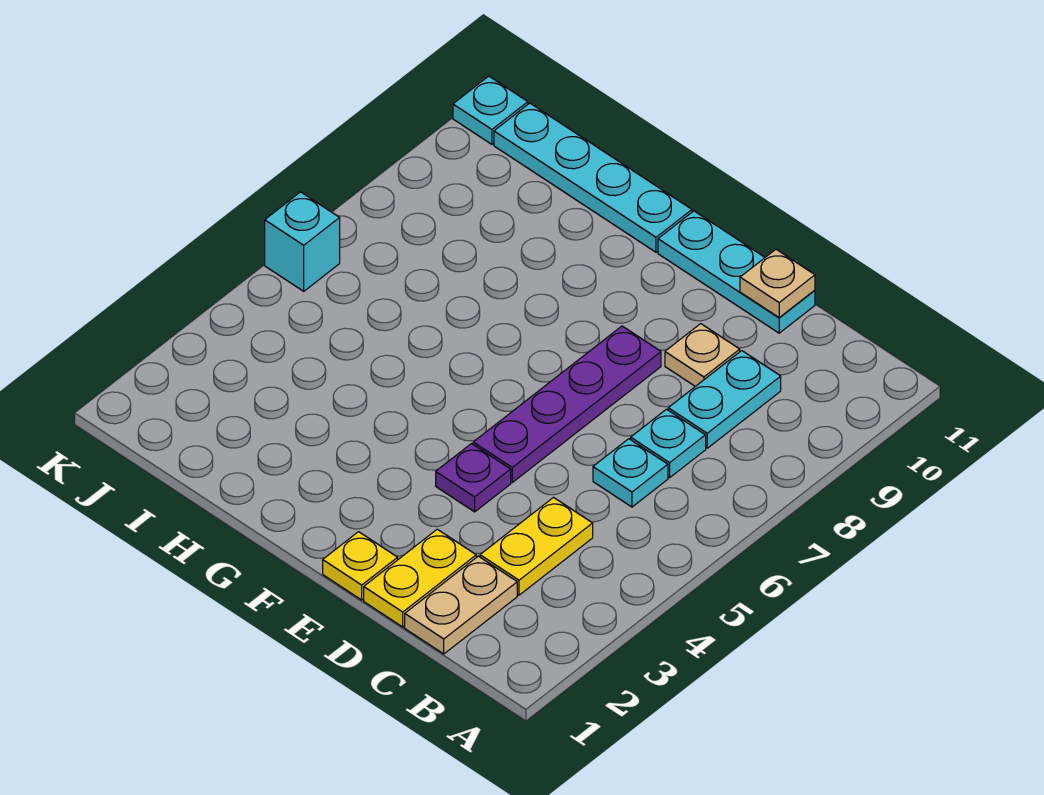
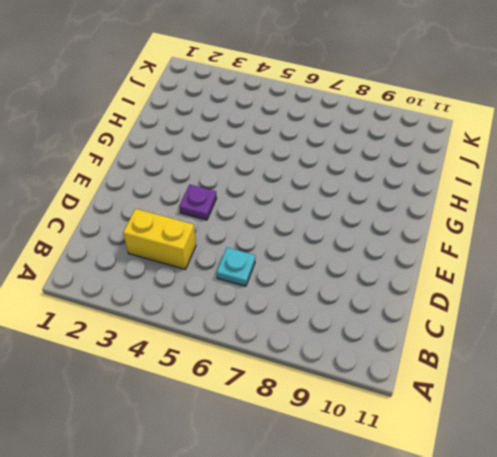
yellow brick C3:C4 level 1 -> yellow plate C3:C4 level 1
none -> tan plate C1:C2 level 1
none -> cyan plate C7 level 1
none -> cyan plate C8:C9 level 1

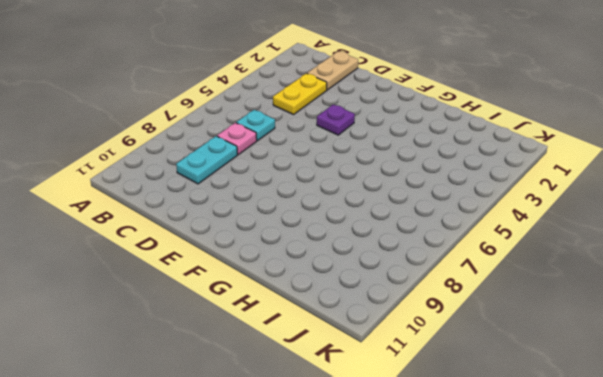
pink plate C7 level 1 -> cyan plate C7 level 1
none -> yellow plate D1:D2 level 1
none -> tan plate D9 level 1
none -> cyan plate D11:F11 level 1

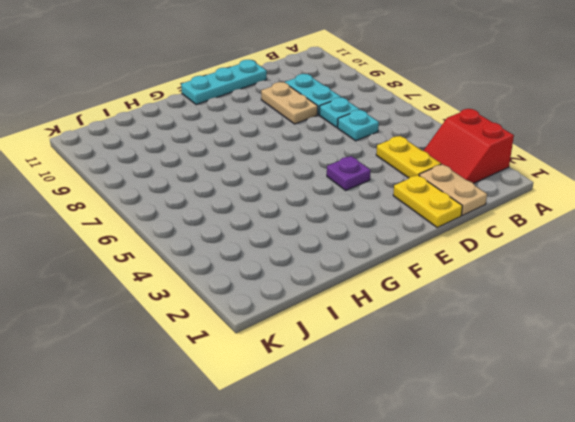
red slope A2:B3 level 1 top A -> none
tan plate D8:D9 level 1 -> tan plate D9 level 1
none -> yellow plate E1 level 1
none -> purple plate E5:E8 level 1
none -> cyan plate G11:J11 level 1

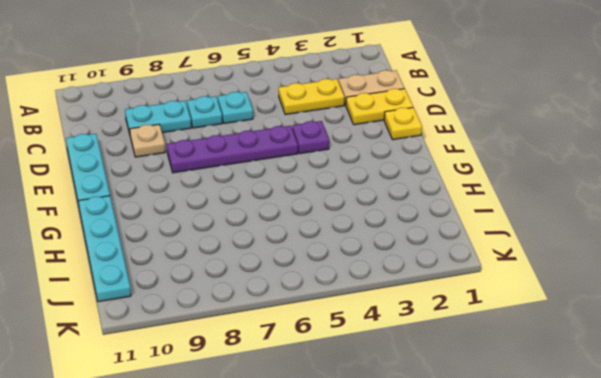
none -> cyan brick K6 level 1
none -> cyan plate K11 level 1
none -> tan plate D11 level 2

